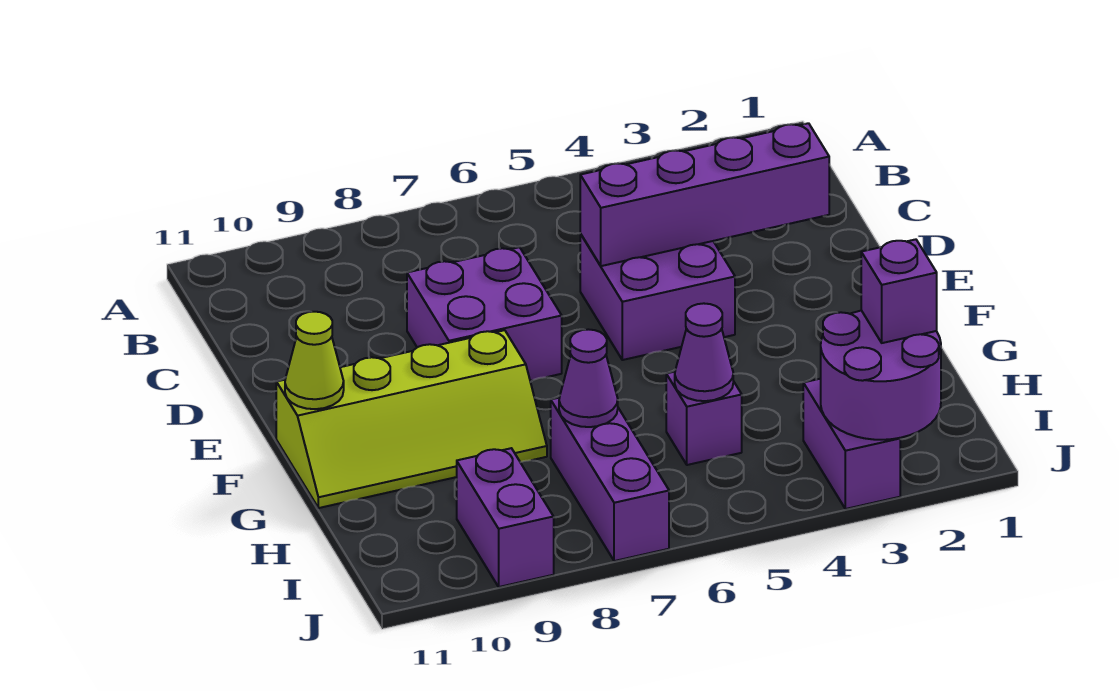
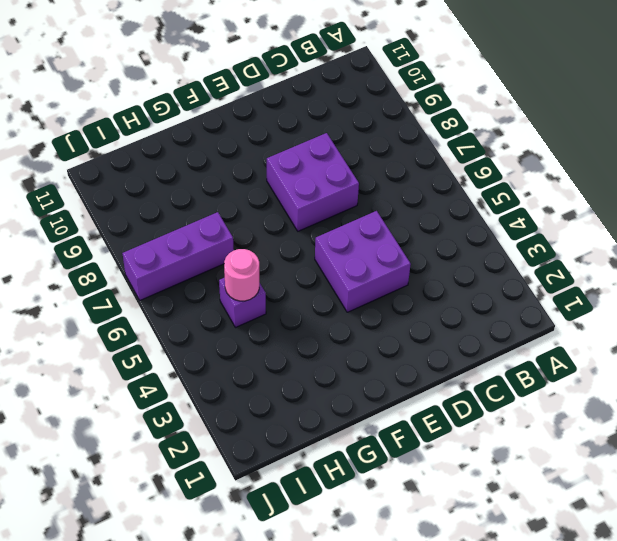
pink round brick H5 level 2 -> purple cone H5 level 2
none -> lime slope F8:G11 level 1 top F
none -> purple brick I3:J3 level 1
none -> purple brick I9:J9 level 1

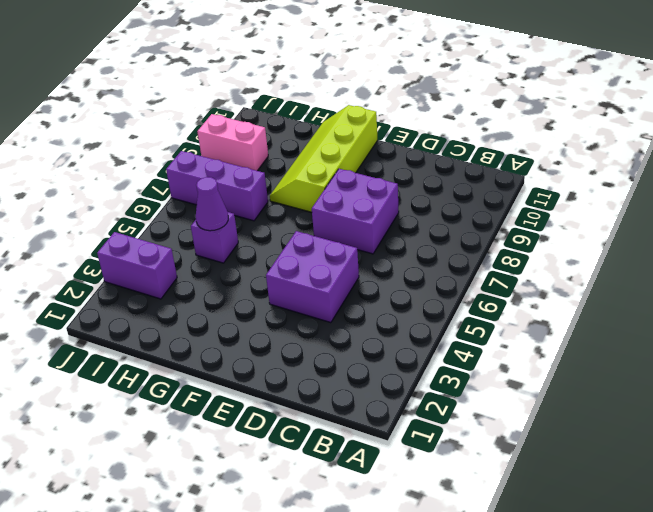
pink brick I9:J9 level 1 -> purple brick I9:J9 level 1
none -> purple brick D2:D5 level 2
none -> lime cone F11 level 2
none -> purple cone H7 level 2

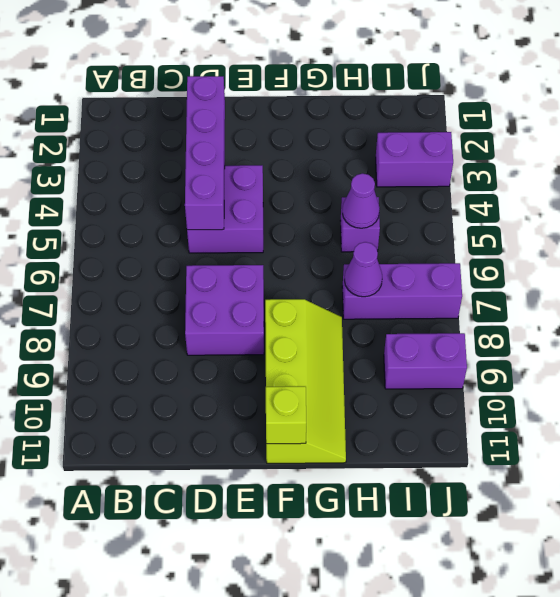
lime brick F11 level 2 -> lime cone F11 level 2
none -> purple round brick I2:J3 level 2
none -> purple brick I2 level 3

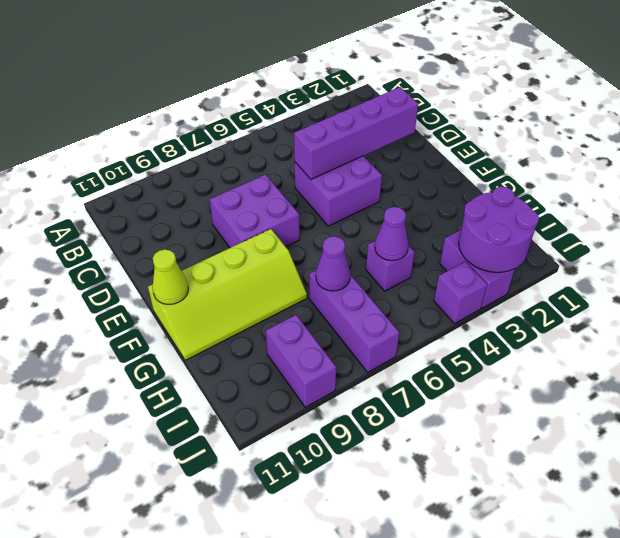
purple brick J4 level 1 -> purple brick I2 level 3

